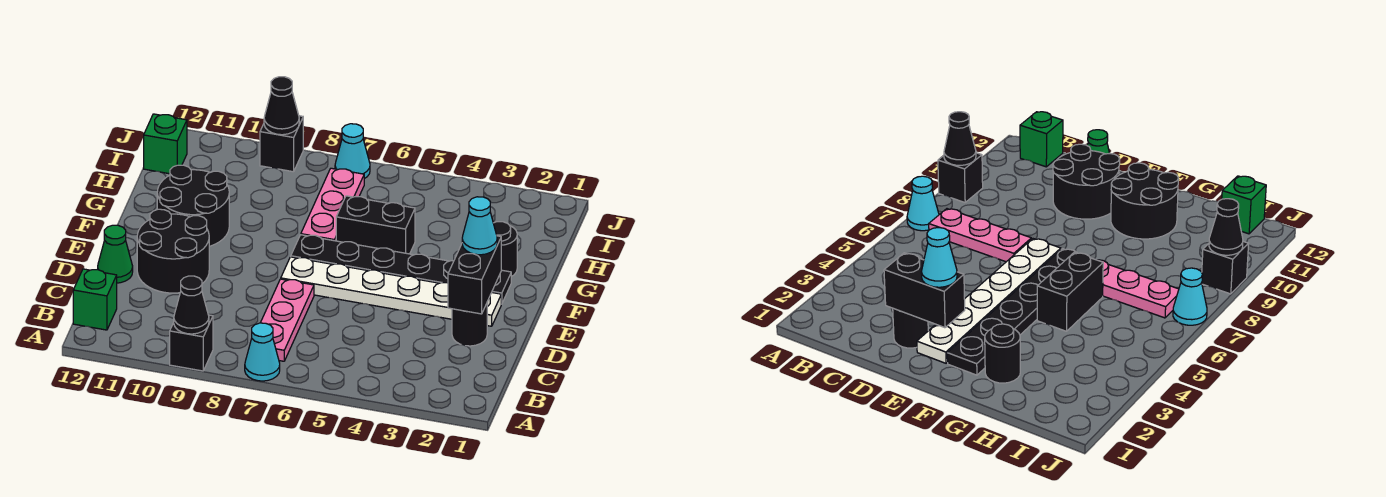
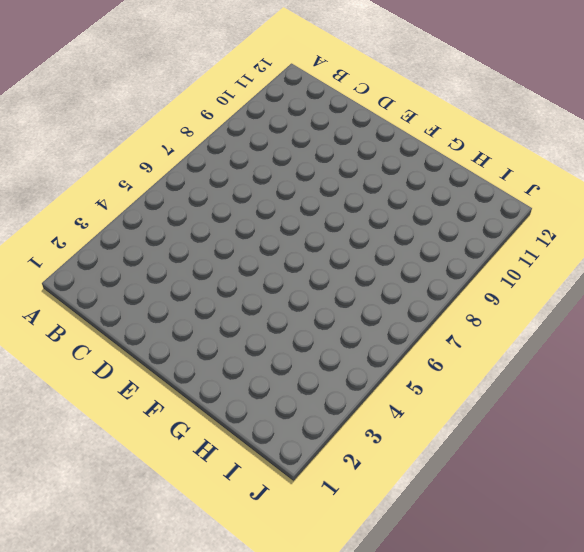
none -> cyan cone A7 level 1
none -> black brick A9 level 1
none -> pink plate B7:D7 level 1

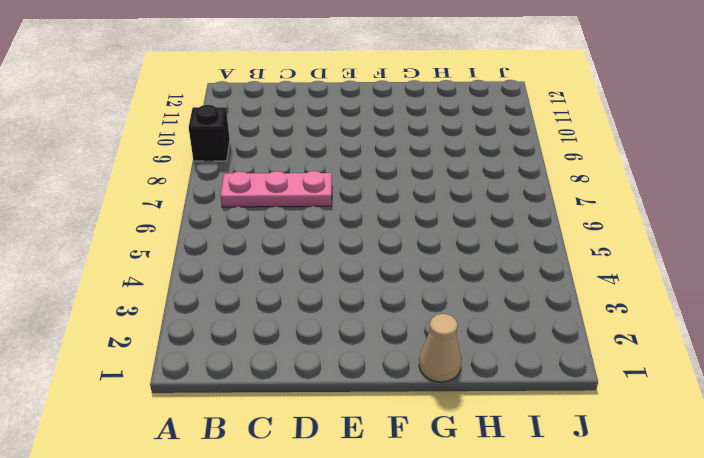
tan cone G1 level 1 -> none
none -> cyan cone A7 level 1
none -> green brick B12 level 1
none -> black round brick D2 level 1

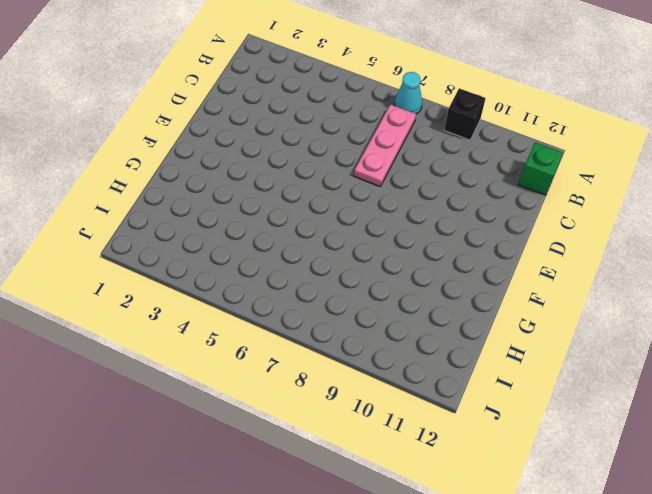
none -> black round brick D2 level 1
none -> black round brick D10:E11 level 1
none -> green cone D12 level 1

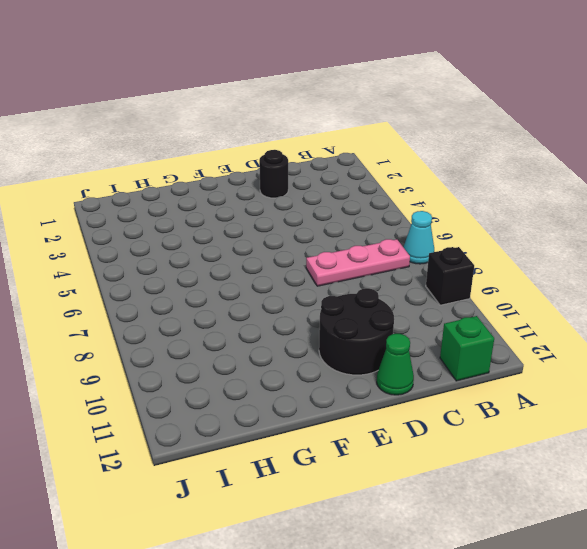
none -> white plate E2:E7 level 1
none -> black plate F2:F7 level 1
none -> black round brick F10:G11 level 1

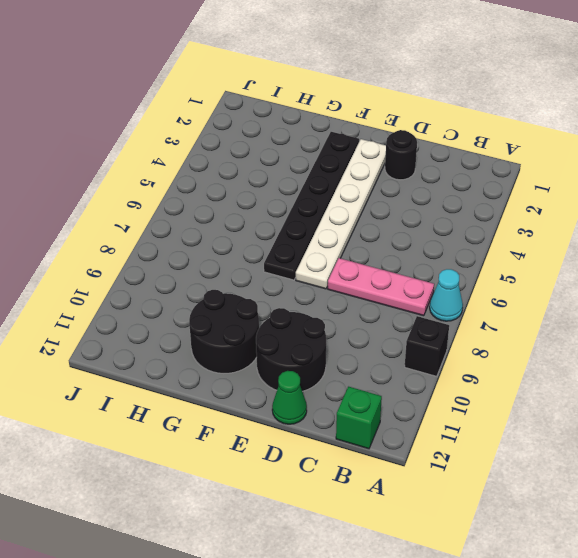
none -> black round brick G2 level 1
none -> black brick G5:G6 level 1
none -> pink plate G7:I7 level 1

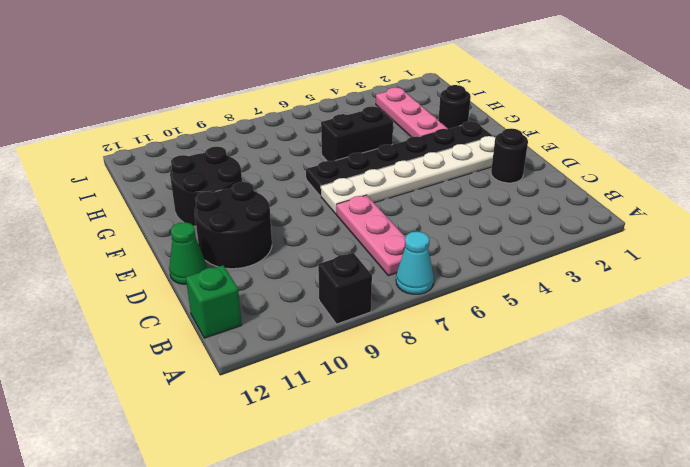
pink plate G3:I3 level 1 -> pink plate G7:I7 level 1
none -> green brick I12 level 1
none -> cyan cone J7 level 1
none -> black brick J9 level 1

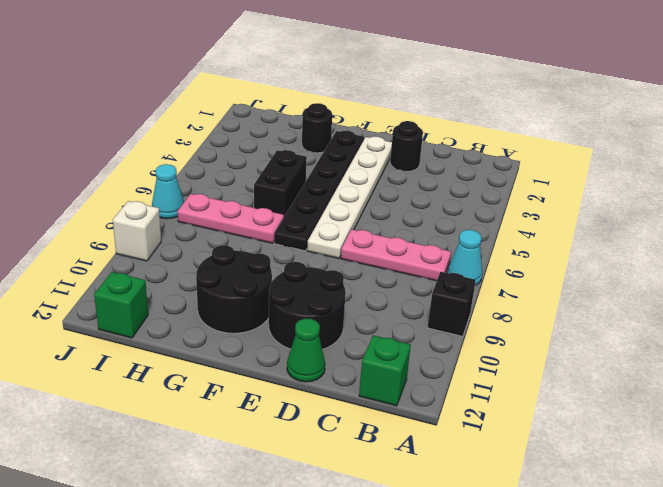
white brick J9 level 1 -> black brick J9 level 1
none -> black cone A9 level 2
none -> black brick D2:E2 level 2
none -> black cone J9 level 2

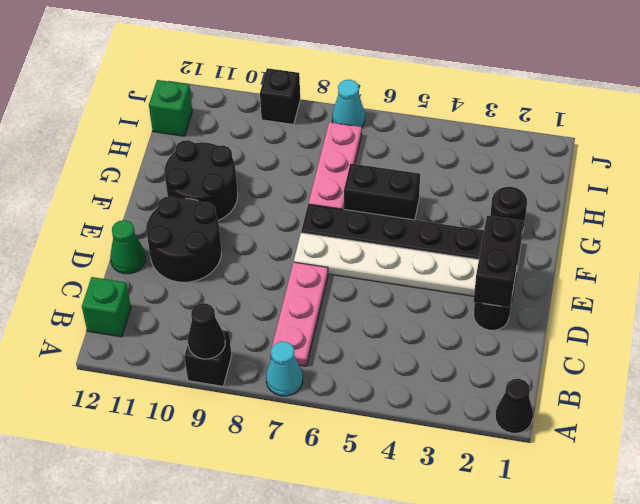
black cone A1 level 1 -> black cone J9 level 2
none -> cyan cone E2 level 3

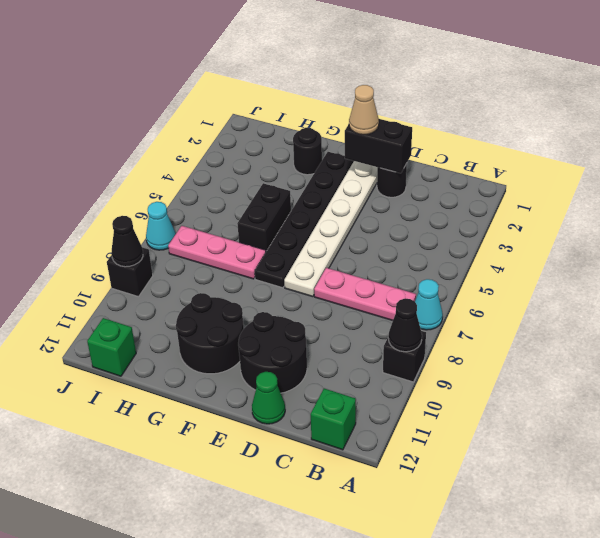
tan cone E2 level 3 -> cyan cone E2 level 3

